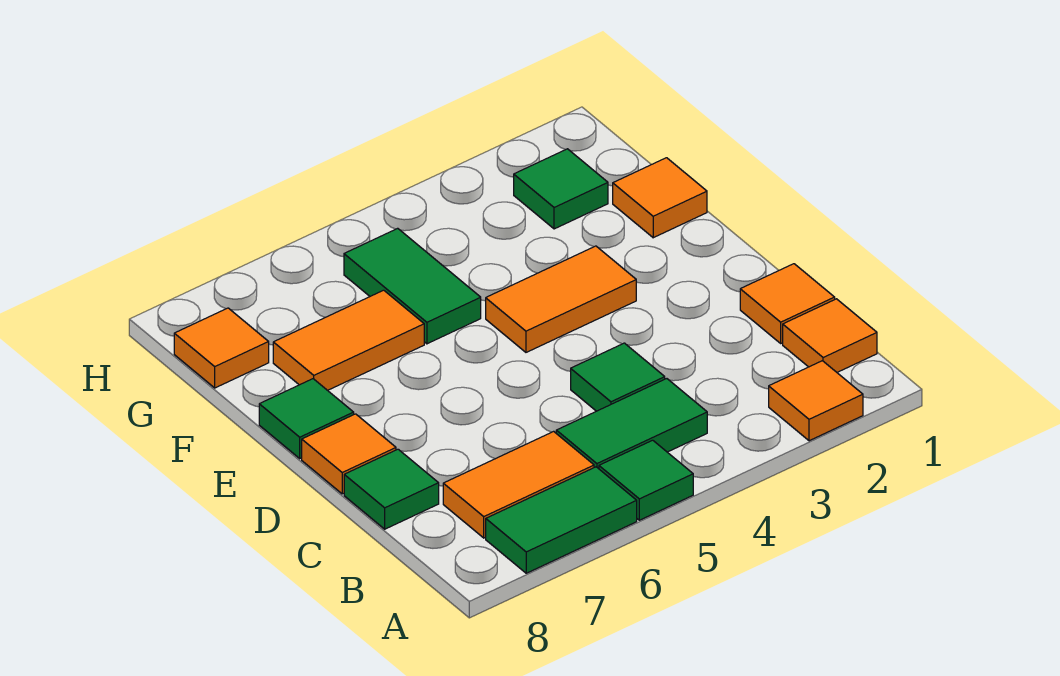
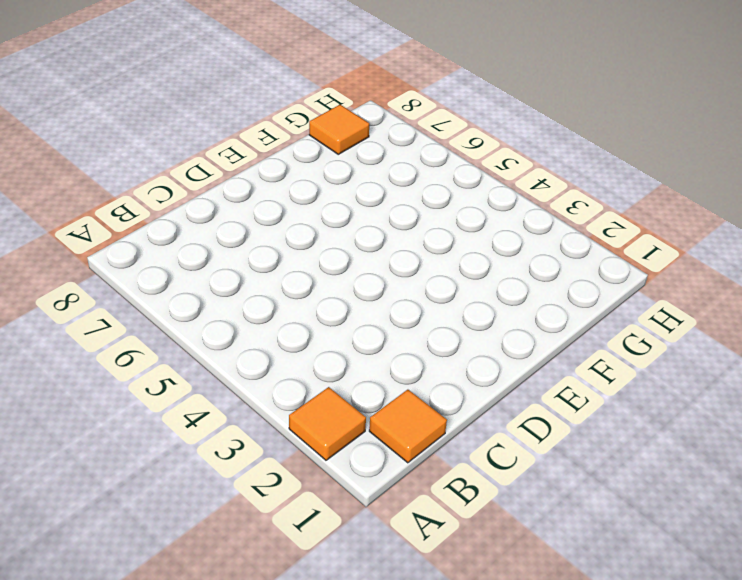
none -> green tile A5 level 1
none -> green tile A6:A7 level 1
none -> green tile B4:B5 level 1

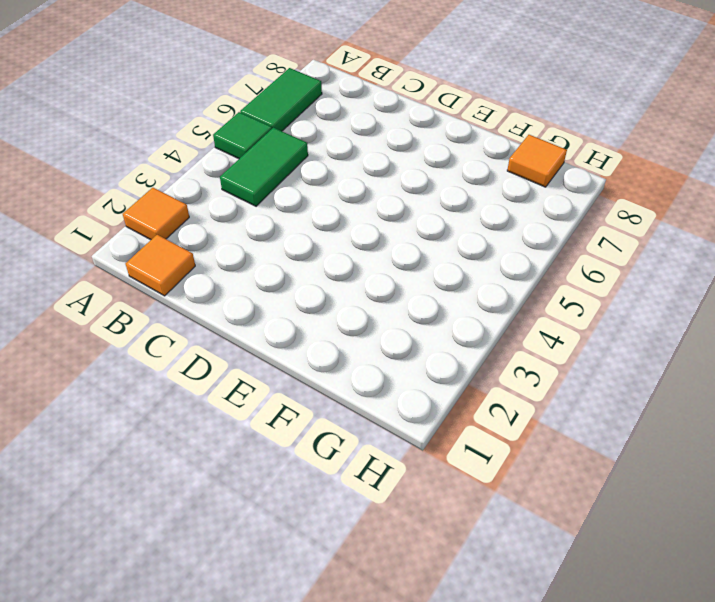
none -> orange tile B6:B7 level 1
none -> orange tile C1 level 1
none -> green tile C4 level 1

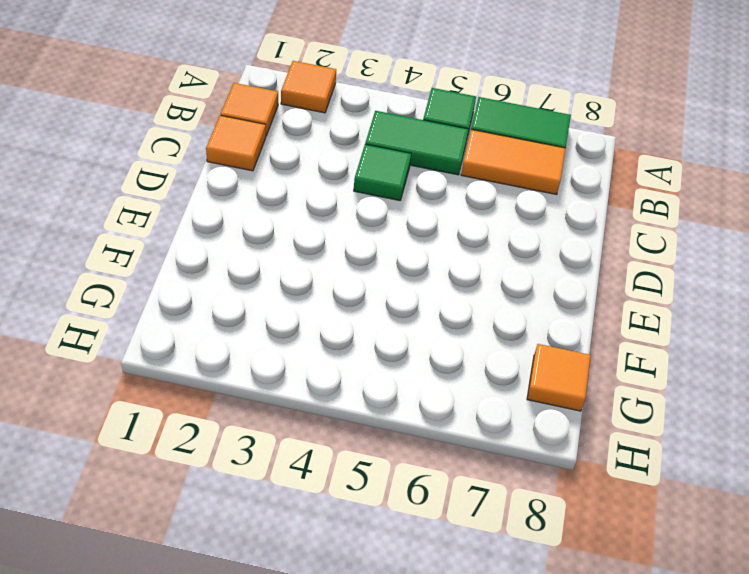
none -> green tile C8 level 1
none -> orange tile D8 level 1
none -> orange tile E3:E4 level 1

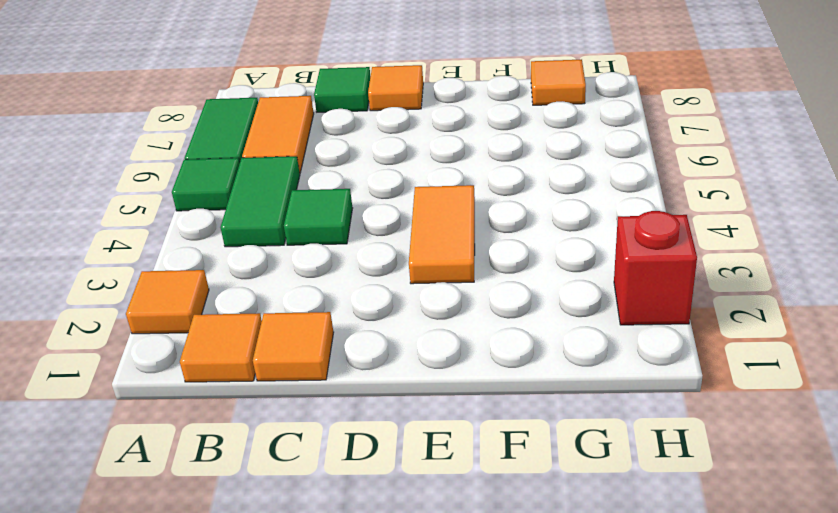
red brick H2 level 1 -> none
none -> green tile E8 level 1
none -> orange tile F1 level 1
none -> green tile F5:G5 level 1

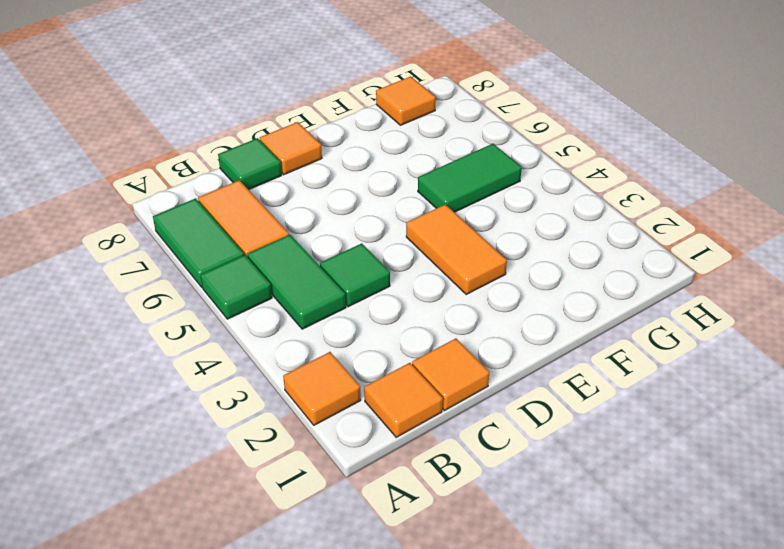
none -> green tile E8 level 1
none -> orange tile F1 level 1
none -> orange tile F6:F7 level 1

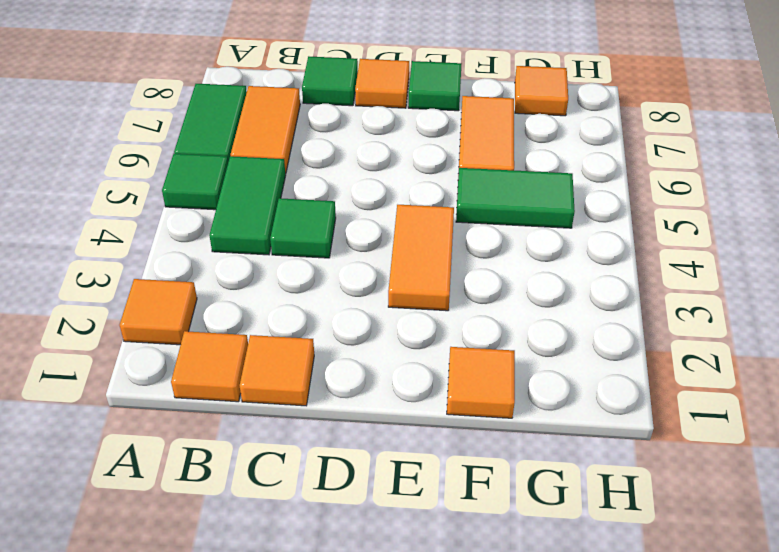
none -> green tile G2 level 1

